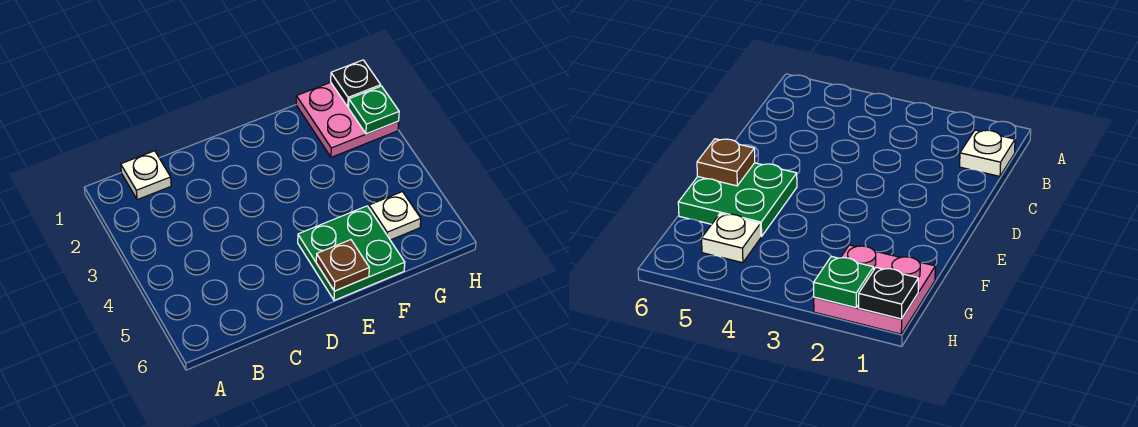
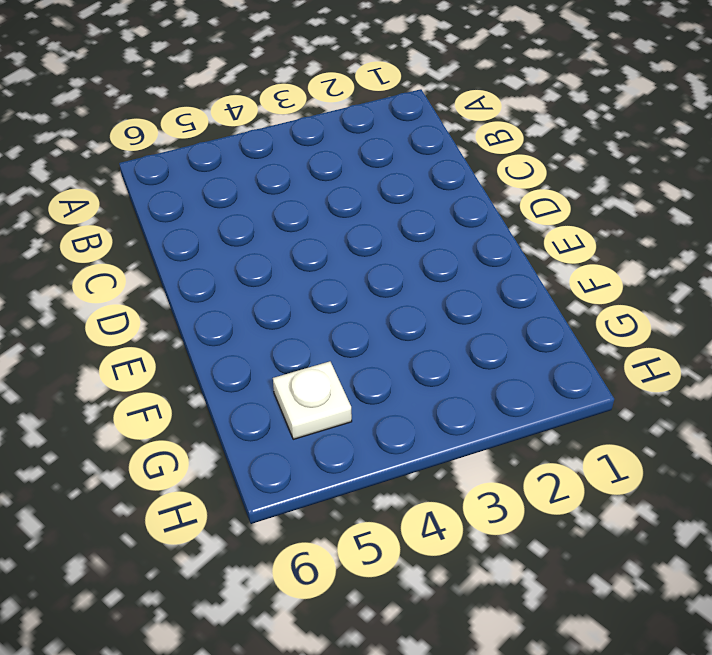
none -> white plate B1 level 1
none -> green plate E5:F6 level 1

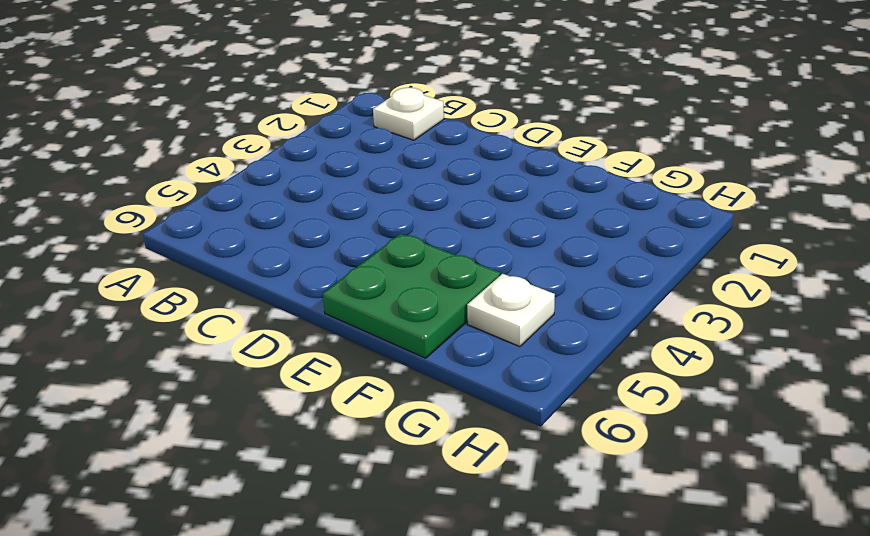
none -> pink plate G1:H2 level 1
none -> brown plate E6 level 2

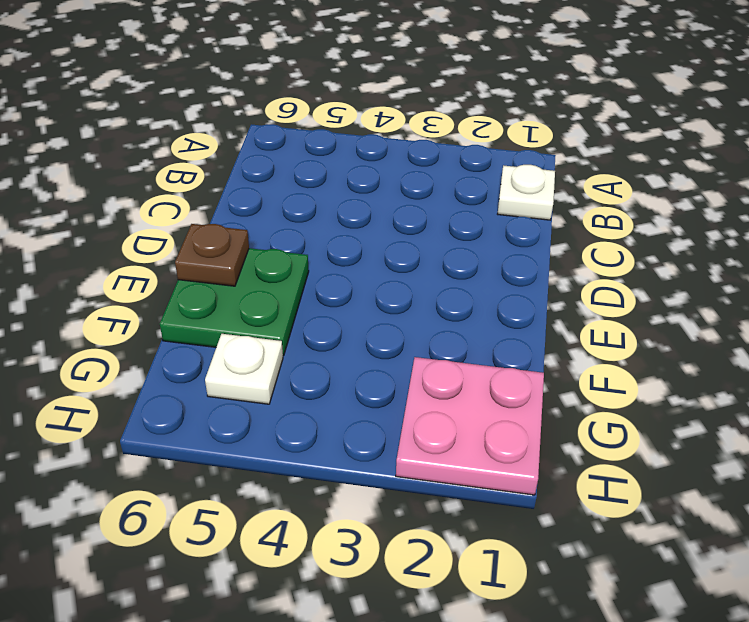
none -> black plate H1 level 2
none -> green plate H2 level 2

